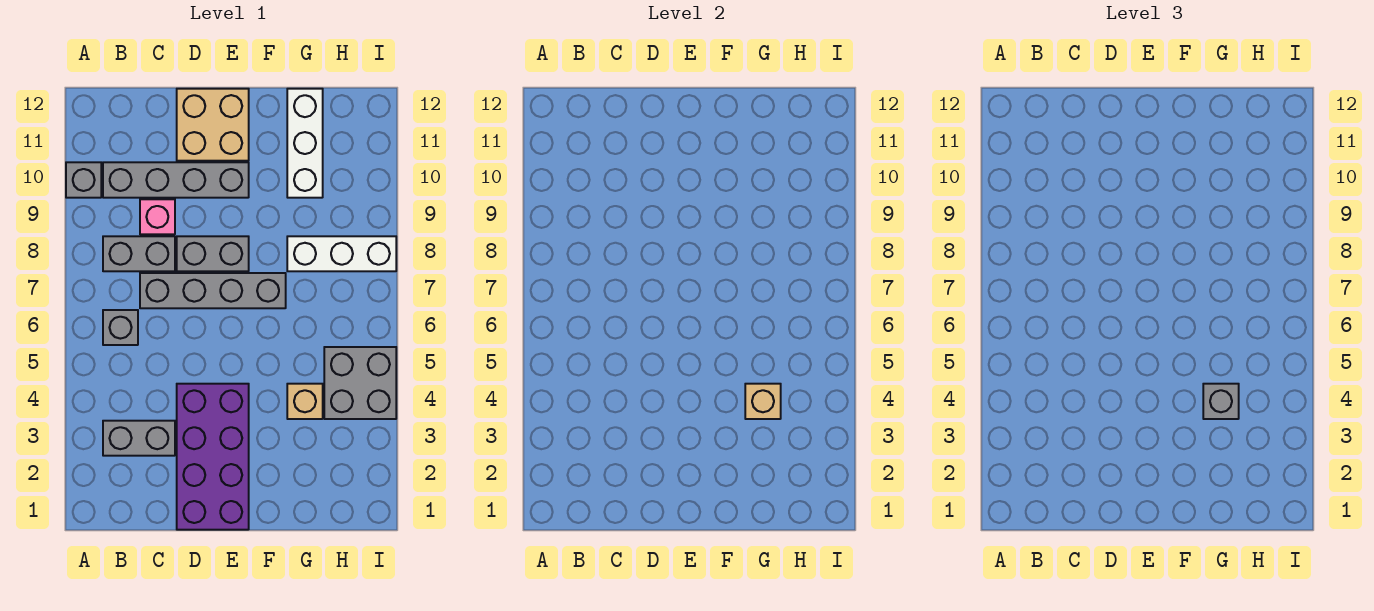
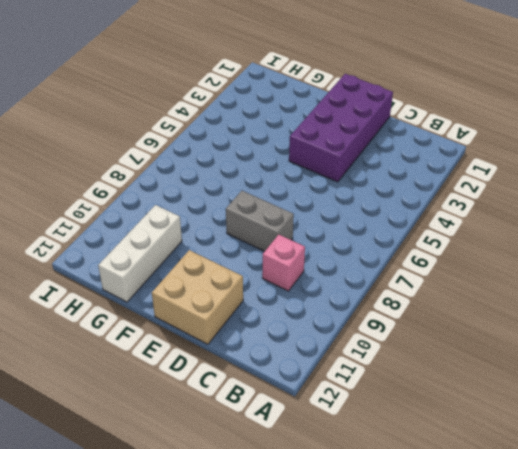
none -> grey brick A10 level 1
none -> grey brick B3:C3 level 1
none -> grey brick B6 level 1

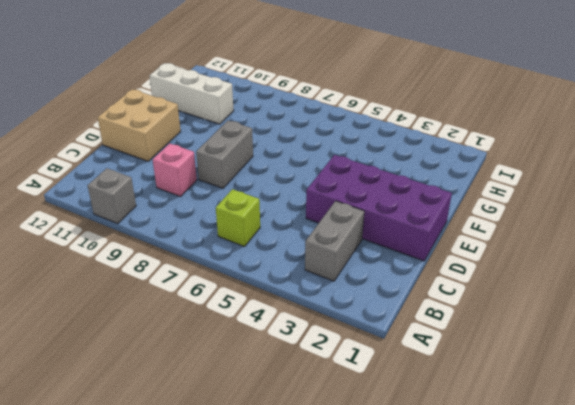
lime brick B6 level 1 -> grey brick B6 level 1
none -> grey brick B8:C8 level 1
none -> grey brick B10:E10 level 1
none -> grey brick C7:F7 level 1

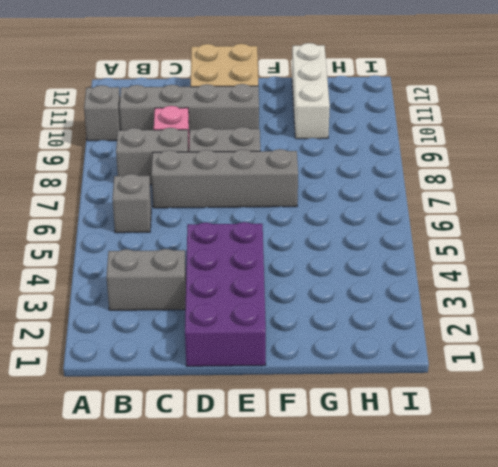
none -> tan brick G4 level 1
none -> white brick G8:I8 level 1
none -> grey brick H4:I5 level 1

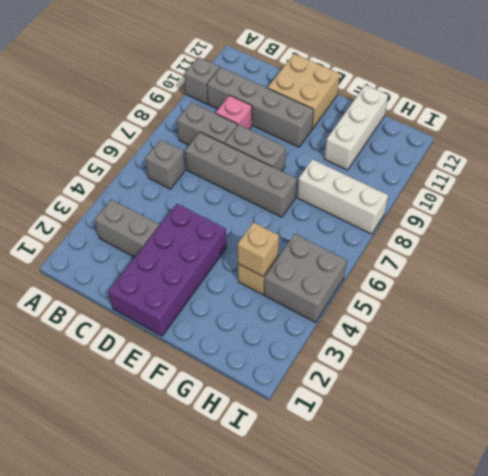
none -> grey brick G4 level 3

